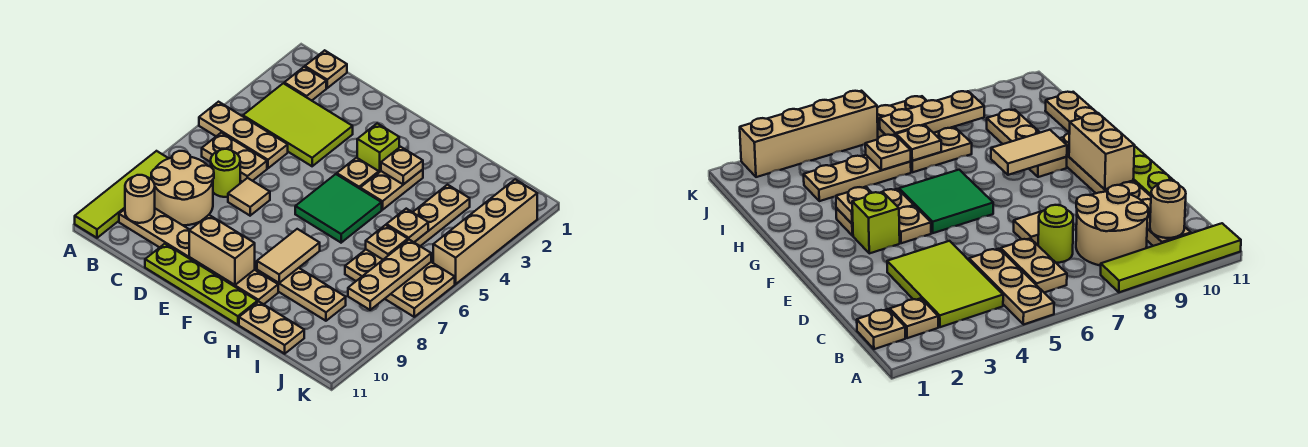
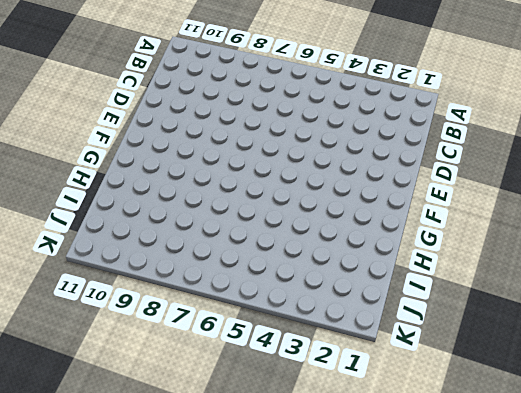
none -> tan plate A5:C5 level 1
none -> lime tile A8:A11 level 1
none -> tan plate B1 level 1

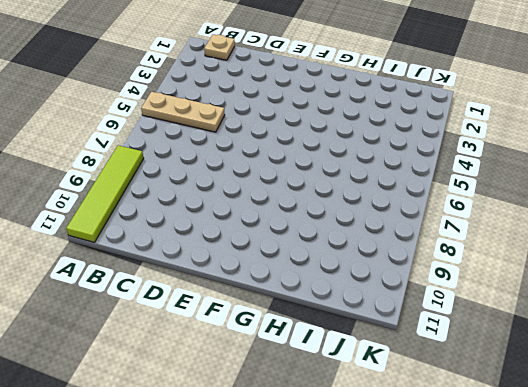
none -> tan plate B2 level 1
none -> lime tile B3:D4 level 1
none -> tan plate B6:C6 level 1

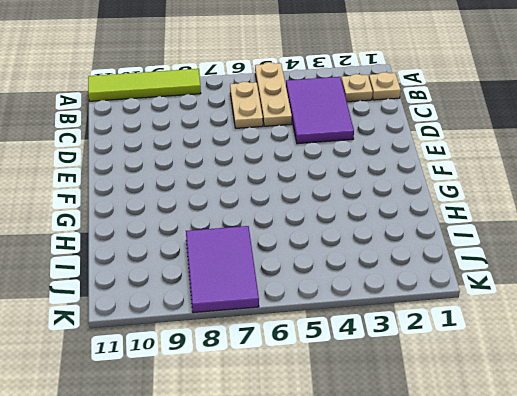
purple tile B3:D4 level 1 -> lime tile B3:D4 level 1
purple tile I7:K8 level 1 -> tan plate I6:K7 level 1
none -> tan round brick B8:C9 level 1
none -> tan plate B10:G10 level 1
none -> lime round brick C7 level 1

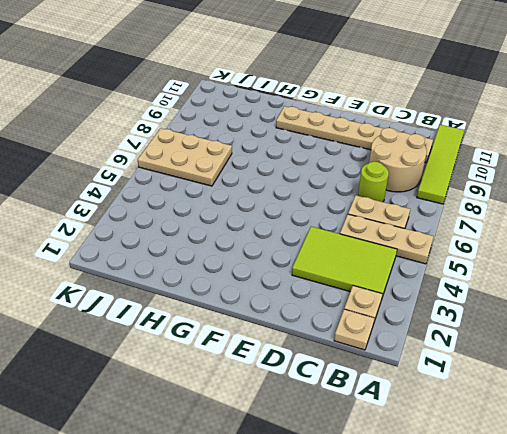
none -> tan tile D7 level 1
none -> lime plate D11:G11 level 1
none -> lime brick F3 level 1

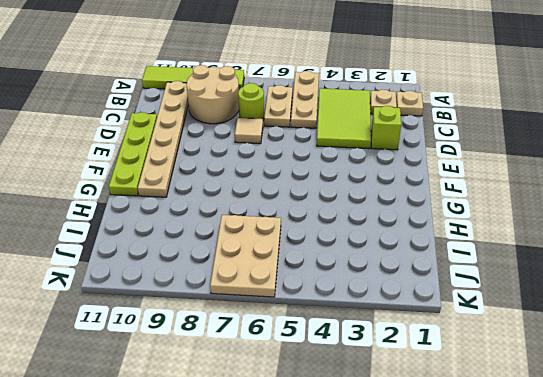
lime brick D2 level 1 -> lime brick F3 level 1
none -> tan plate F4 level 1
none -> green tile F5:G6 level 1
none -> tan plate G3:G4 level 1

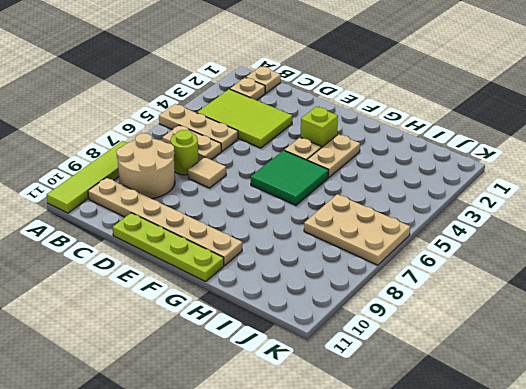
none -> tan plate G9:I9 level 1
none -> tan plate H11:I11 level 1
none -> tan plate I3:I5 level 1

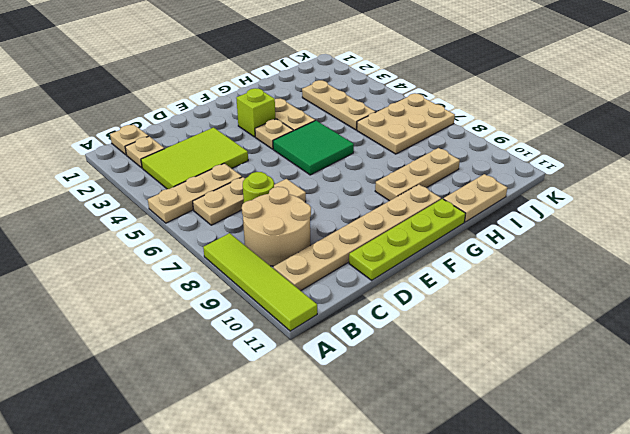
none -> tan brick K2:K5 level 1
none -> tan round brick B10 level 2
none -> tan brick E10:F10 level 2

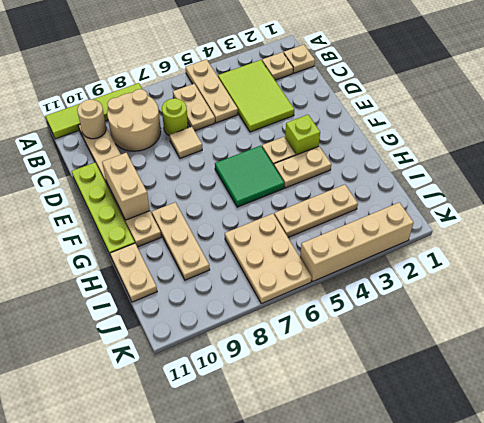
none -> tan plate G3 level 2
none -> tan tile G8:G9 level 2
none -> tan plate I5 level 2

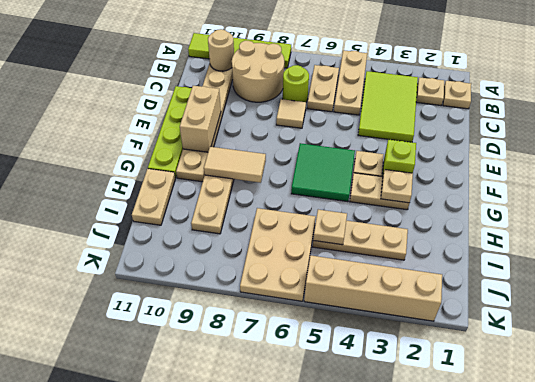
none -> tan plate I6 level 2
none -> tan plate J6:J8 level 2

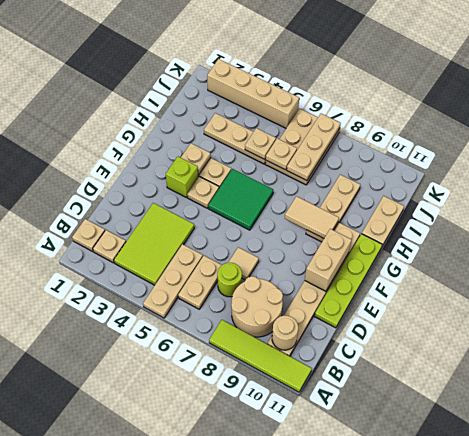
tan plate I7:K7 level 2 -> tan plate J6:J8 level 2

